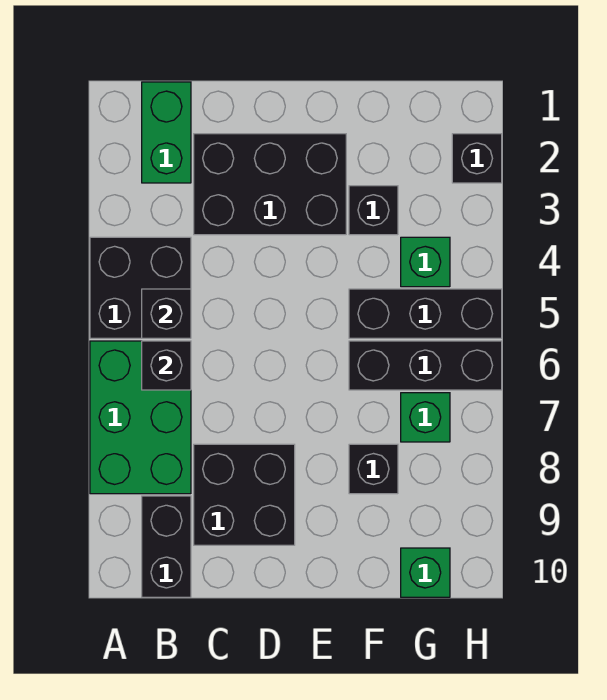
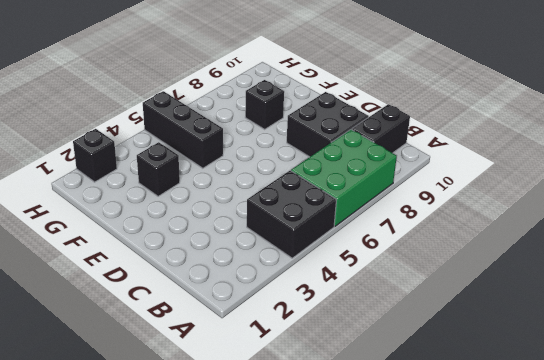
none -> green brick B1:B2 level 1
none -> black brick C2:E3 level 1
none -> black brick F6:H6 level 1

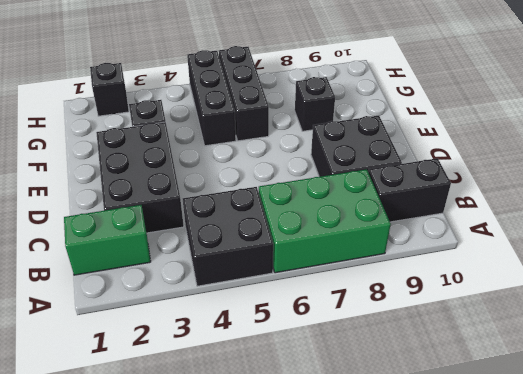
none -> green brick G4 level 1
none -> green brick G7 level 1
none -> green brick G10 level 1

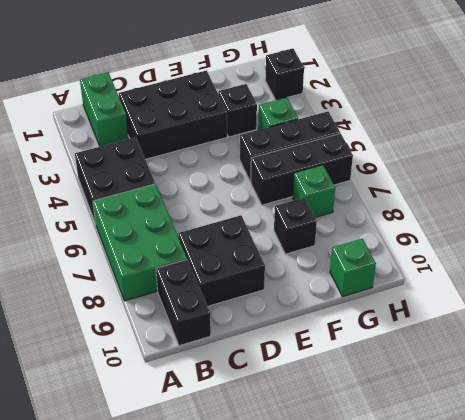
none -> black brick B5 level 2
none -> black brick B6 level 2

